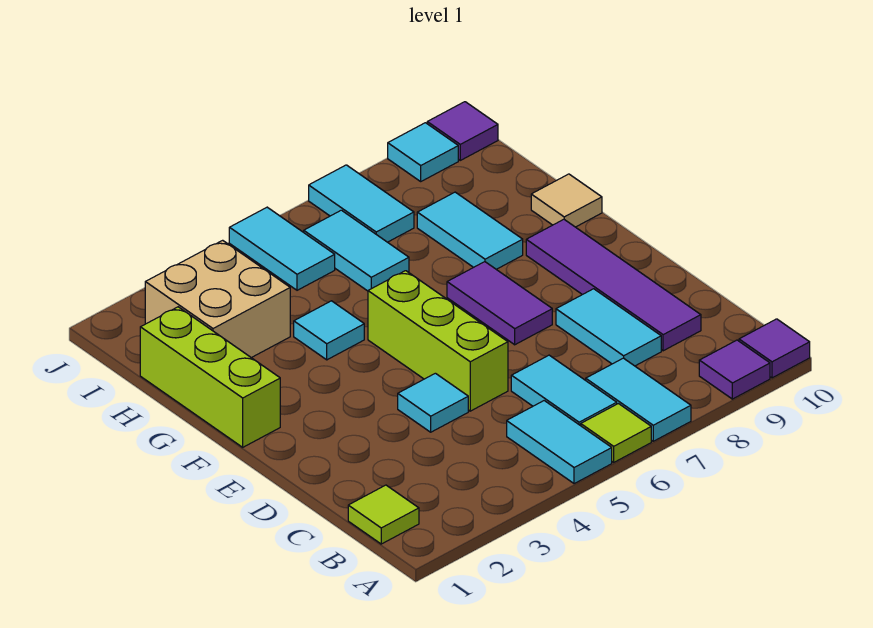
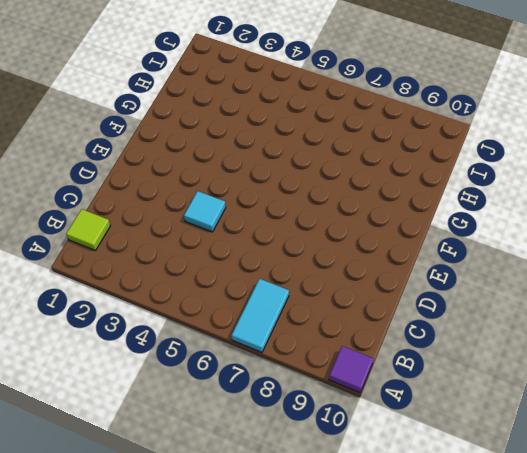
none -> cyan tile A5:B5 level 1
none -> lime tile A6 level 1
none -> purple tile A9 level 1

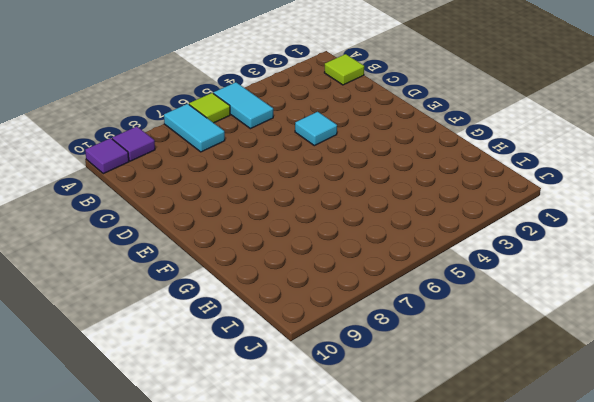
none -> cyan tile B6:C6 level 1
none -> cyan tile C8:D8 level 1
none -> purple tile C9:F9 level 1

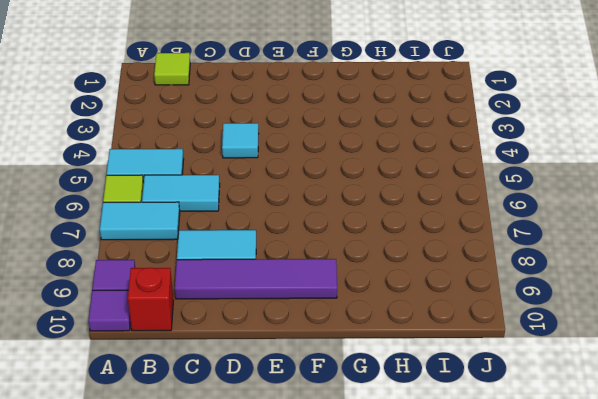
red brick B10 level 1 -> none
none -> lime brick D5:F5 level 1
none -> purple tile E7:F7 level 1
none -> lime brick F1:H1 level 1

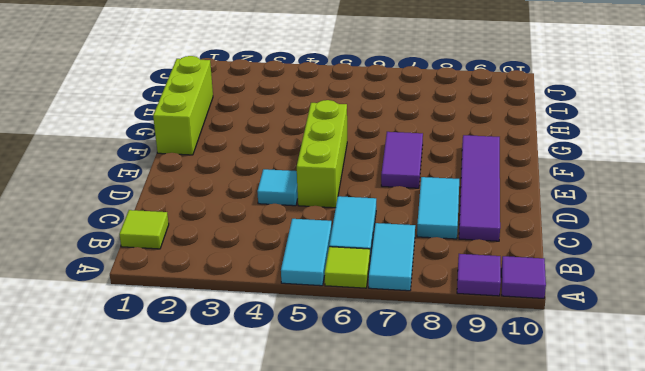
none -> cyan tile G4 level 1
none -> cyan tile G8:H8 level 1
none -> tan tile G10 level 1

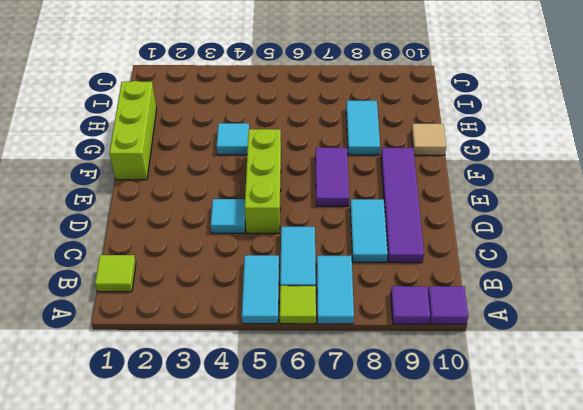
none -> tan brick H2:I3 level 1
none -> cyan tile H6:I6 level 1
none -> cyan tile I5:J5 level 1

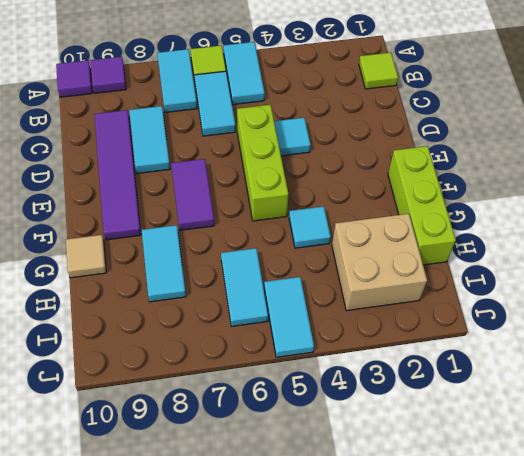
none -> cyan tile I7:J7 level 1
none -> cyan tile J9 level 1
none -> purple tile J10 level 1

